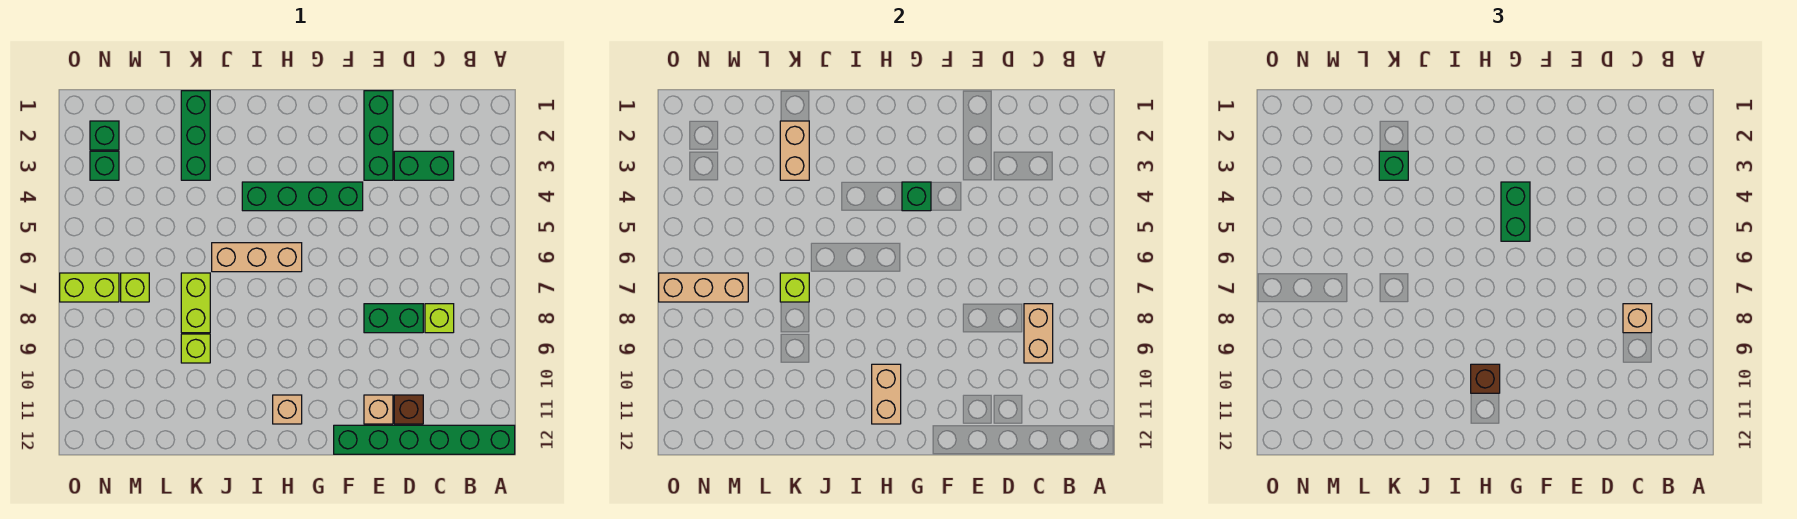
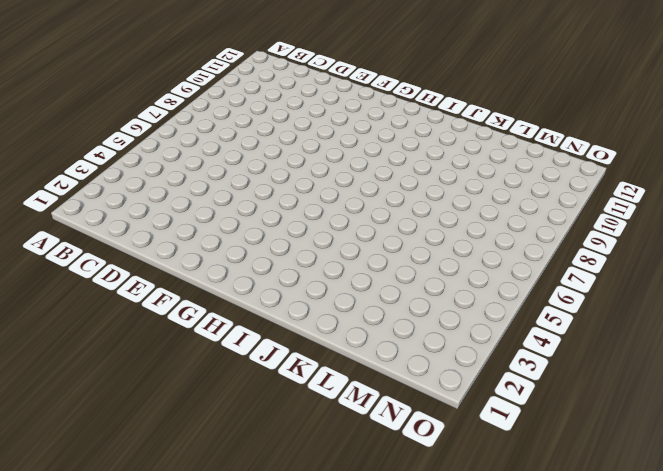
none -> green brick A12:F12 level 1
none -> green brick C3:D3 level 1
none -> lime brick C8 level 1

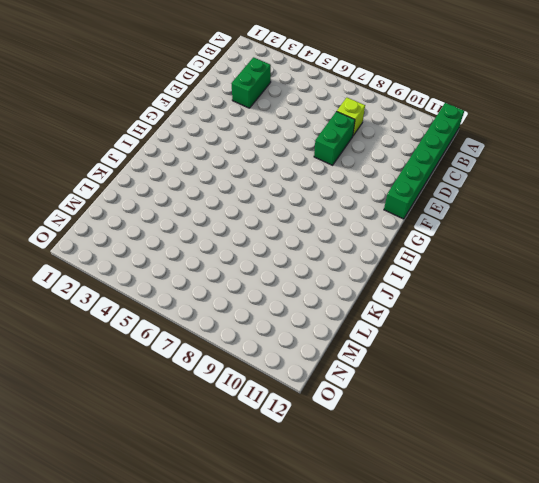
none -> brown brick D11 level 1
none -> green brick E1:E3 level 1
none -> tan brick E11 level 1

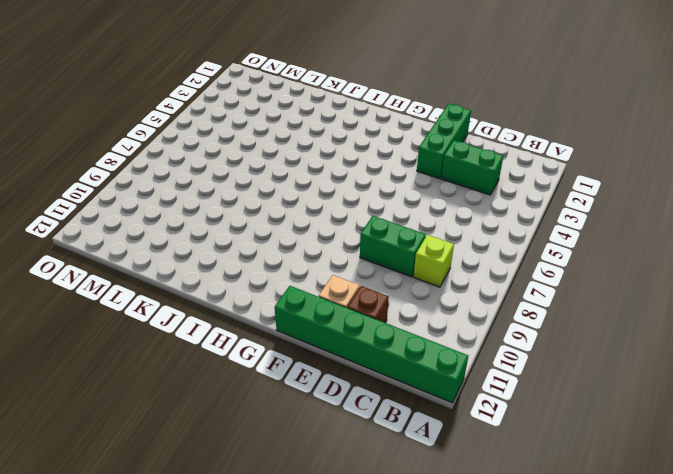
none -> green brick F4:I4 level 1
none -> tan brick H6:J6 level 1
none -> tan brick H11 level 1

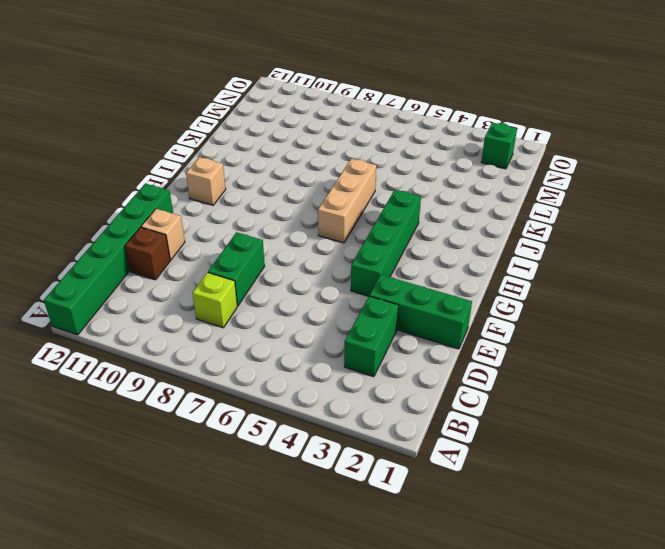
none -> green brick K1:K3 level 1
none -> lime brick K7:K8 level 1
none -> lime brick K9 level 1

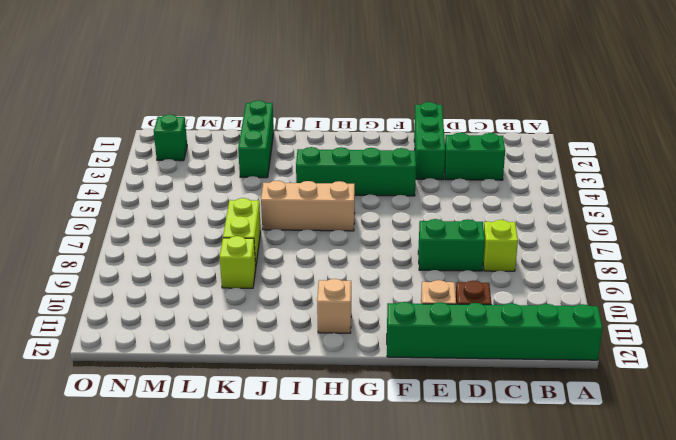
none -> lime brick M7 level 1
none -> green brick N3 level 1
none -> lime brick N7:O7 level 1

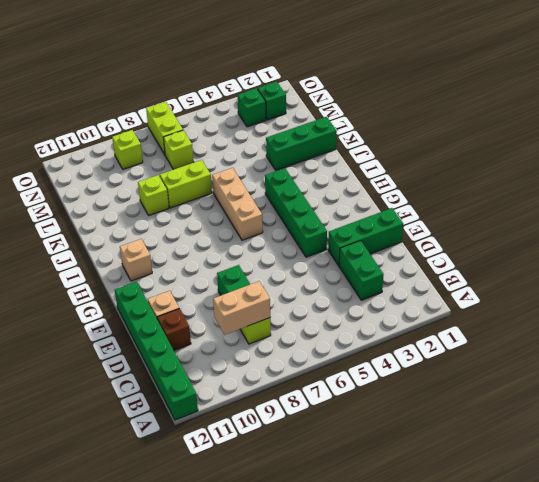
lime brick N9 level 1 -> lime brick K7 level 2
none -> green brick G4 level 2
none -> tan brick H10:H11 level 2
none -> tan brick K2:K3 level 2

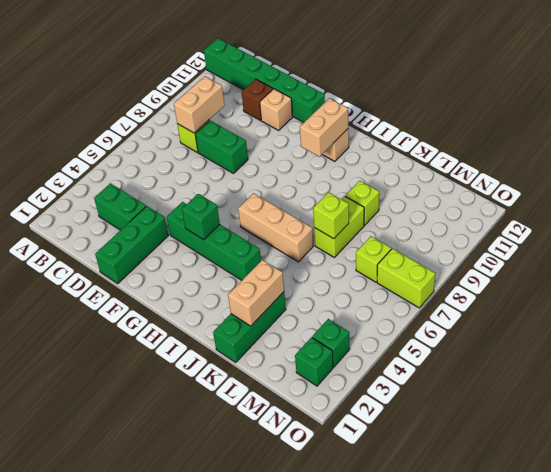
none -> tan brick M7:O7 level 2
none -> tan brick C8 level 3
none -> green brick G4:G5 level 3

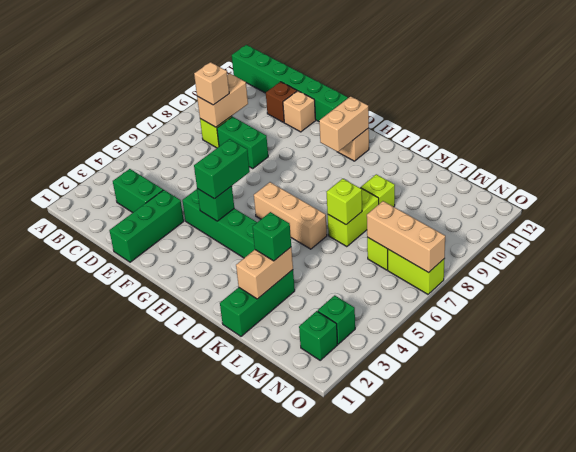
none -> brown brick H10 level 3

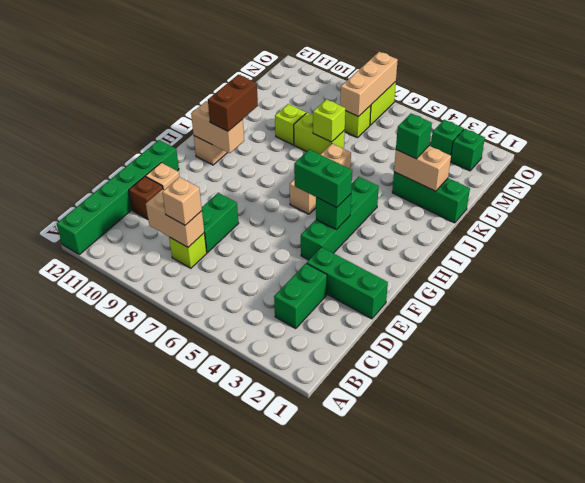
brown brick H10:I10 level 3 -> brown brick H10 level 3

